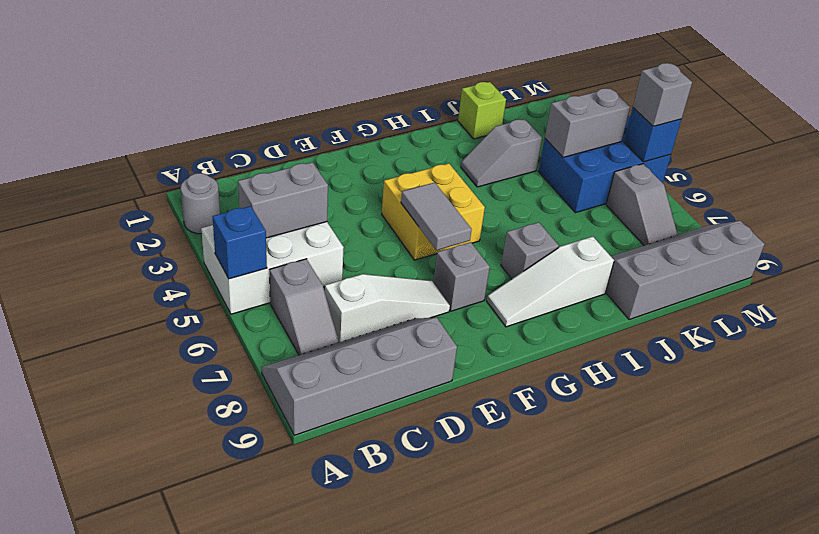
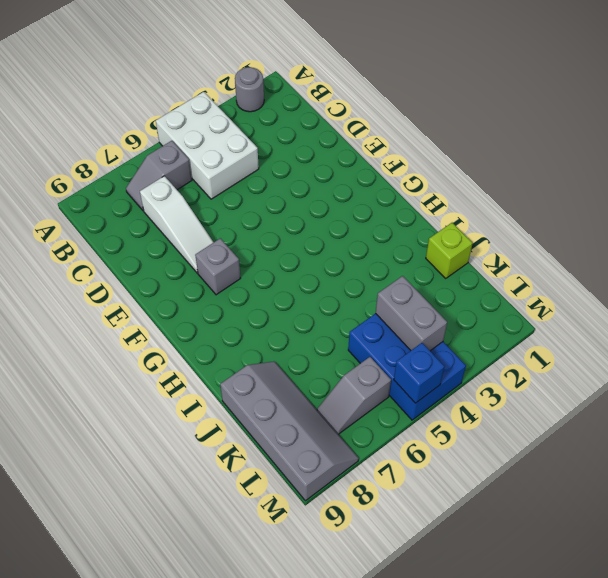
none -> grey slope A8:D9 level 1 top 9
none -> yellow brick F4:G5 level 1
none -> white slope G8:I8 level 1 top I

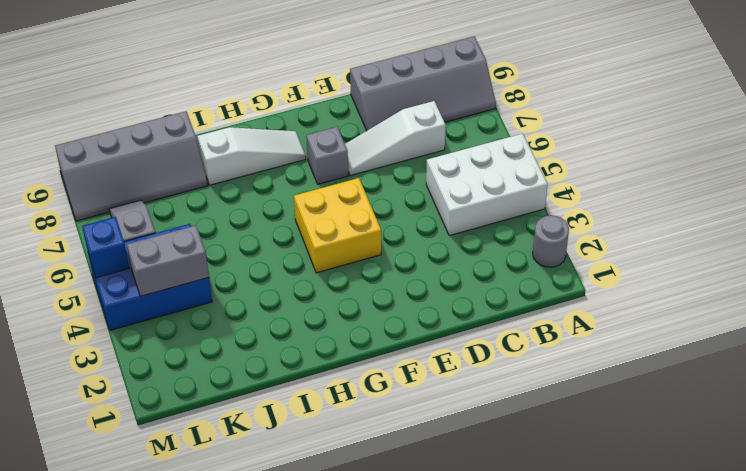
none -> grey slope B6:B7 level 1 top 6
none -> grey brick H7 level 1
none -> grey slope I3:J3 level 1 top J

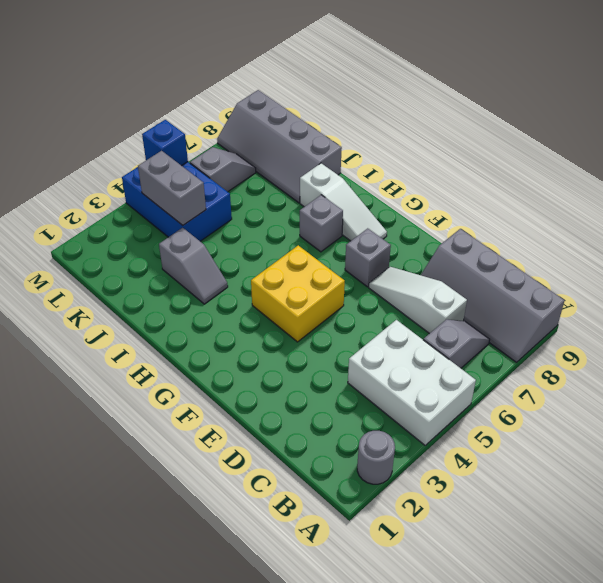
none -> lime brick J1 level 1
none -> blue brick A5 level 2
none -> grey brick B4:C4 level 2

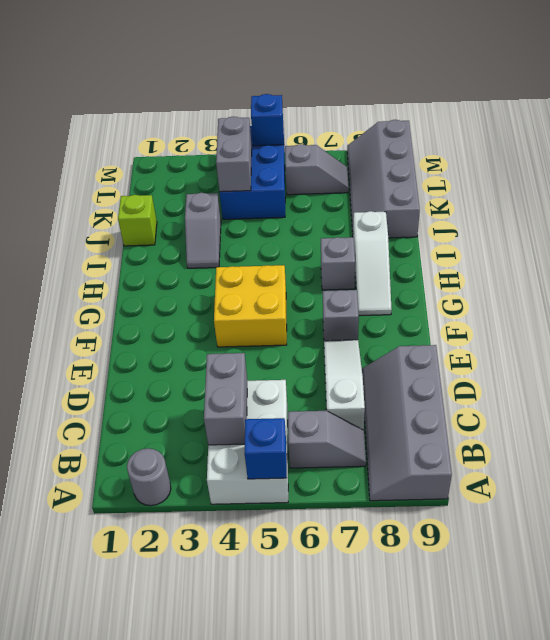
none -> grey tile F5:F6 level 2
none -> grey brick M5 level 3

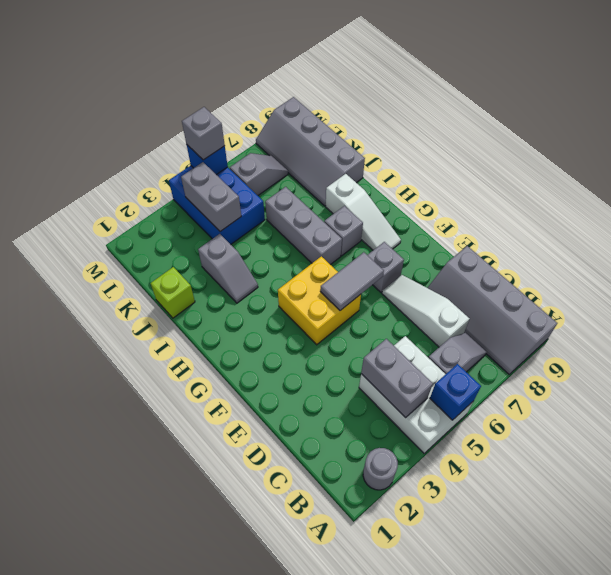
grey brick H6:J6 level 1 -> none

